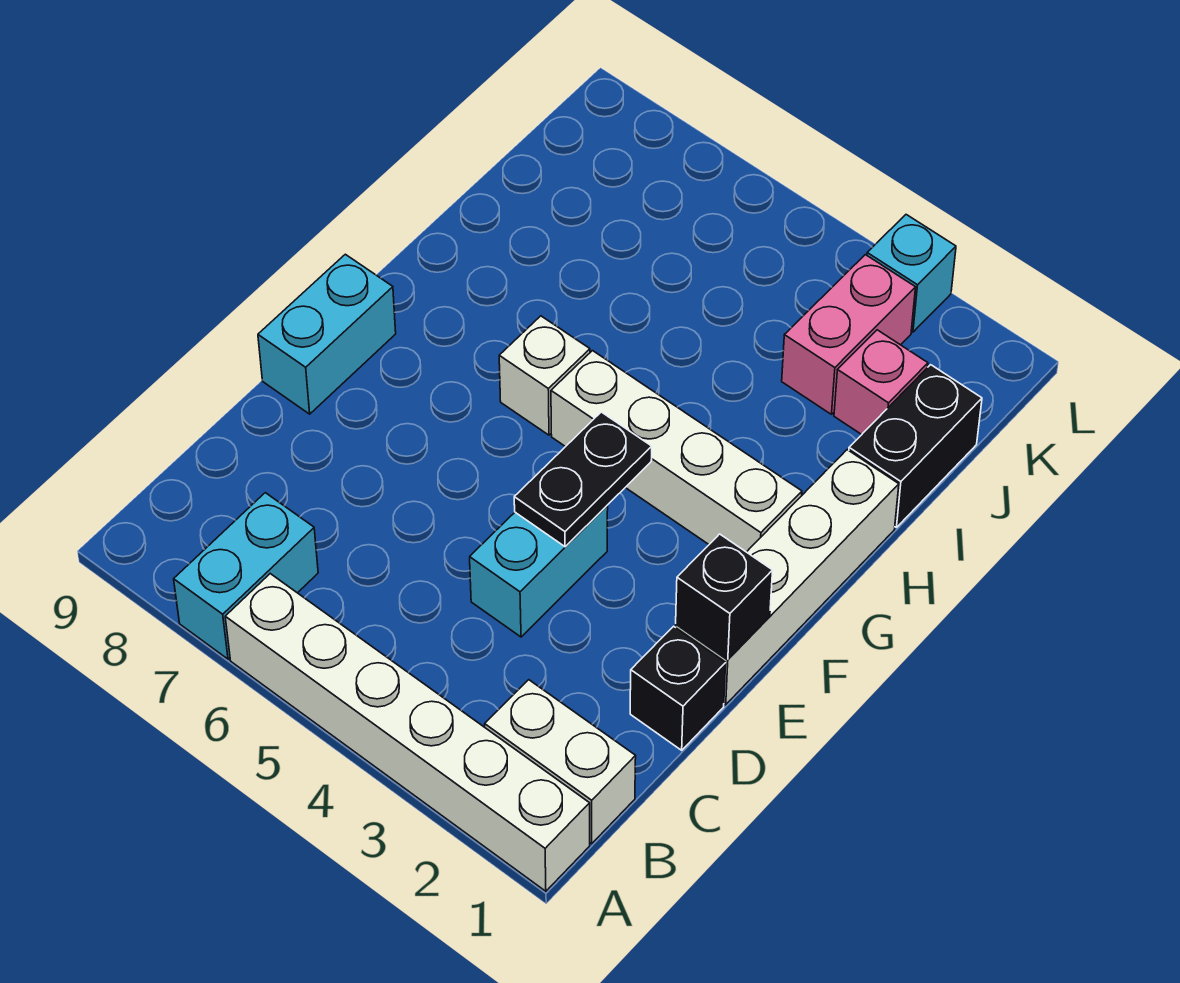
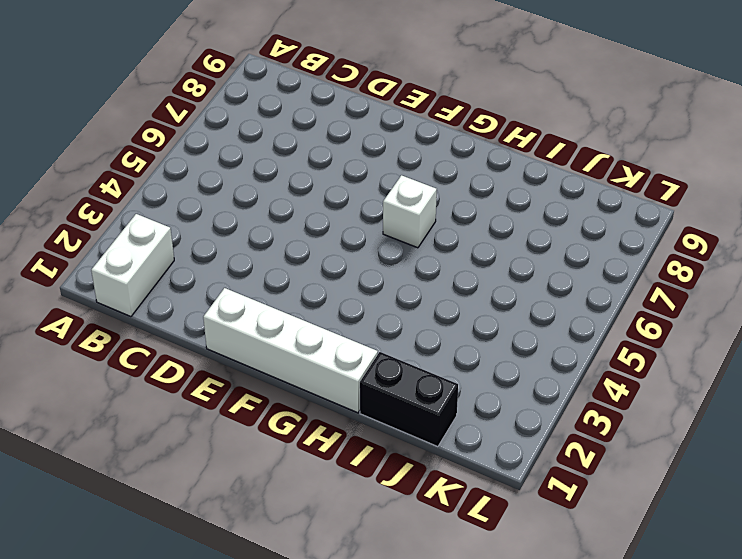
none -> white brick A1:A6 level 1
none -> cyan brick A7:B7 level 1
none -> black brick D1 level 1

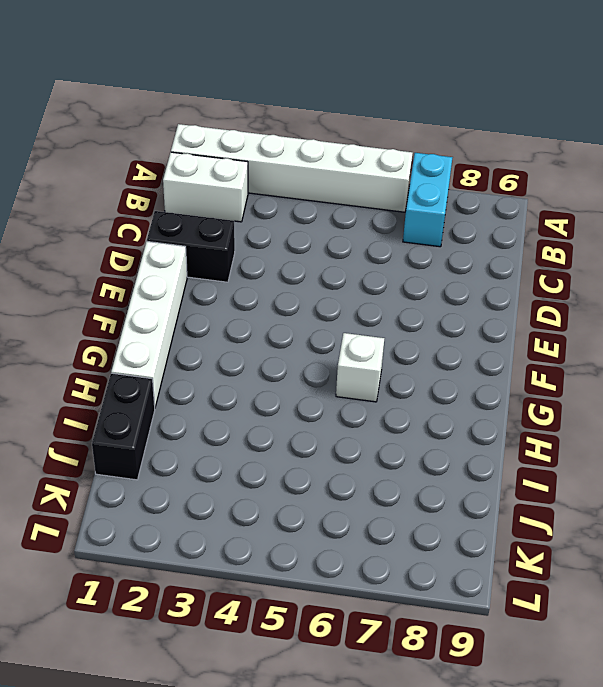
black brick D1:D2 level 1 -> black brick D1 level 1
none -> cyan brick D4:E4 level 1
none -> cyan brick E9:F9 level 1
none -> white brick G2:G5 level 1

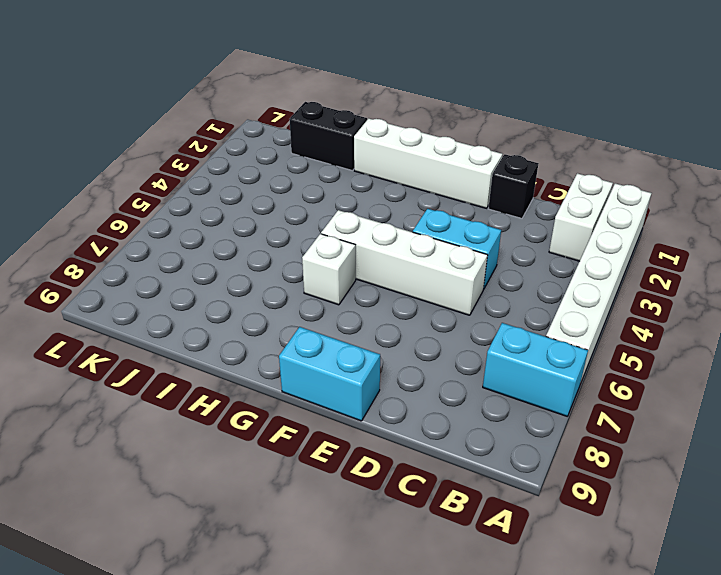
white brick D5:G5 level 1 -> white brick G2:G5 level 1
none -> pink brick J2 level 1
none -> pink brick J3:K3 level 1
none -> cyan brick L3 level 1

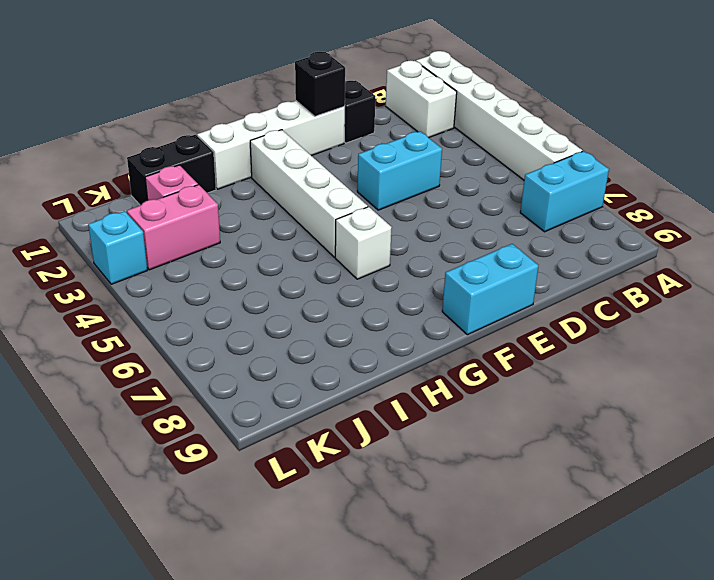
none -> black plate E4:F4 level 2

